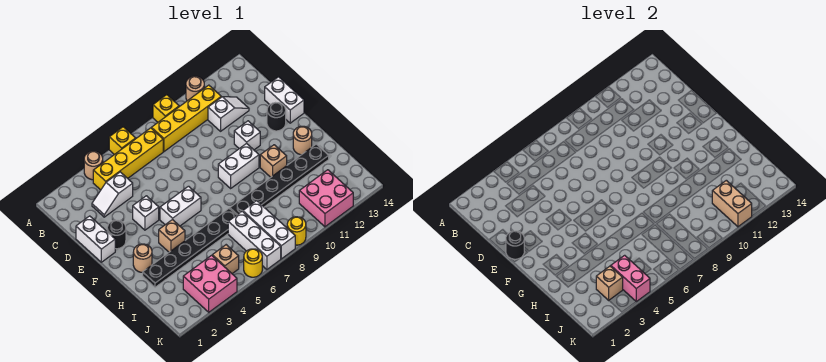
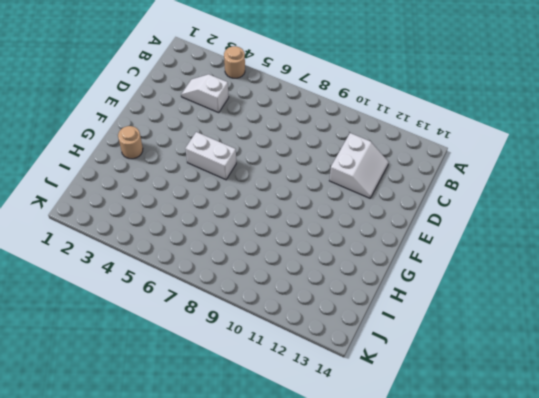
white slope C11:D12 level 1 top 11 -> white slope C11:C12 level 1 top 11
none -> yellow brick A6 level 1
none -> yellow brick A9 level 1
none -> tan round brick A11 level 1
none -> yellow brick B4:B7 level 1

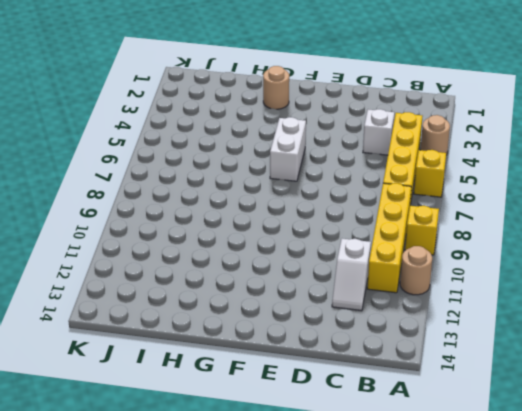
none -> white brick D1:E1 level 1
none -> white brick D14:E14 level 1
none -> black round brick E2 level 1
none -> white brick E4 level 1

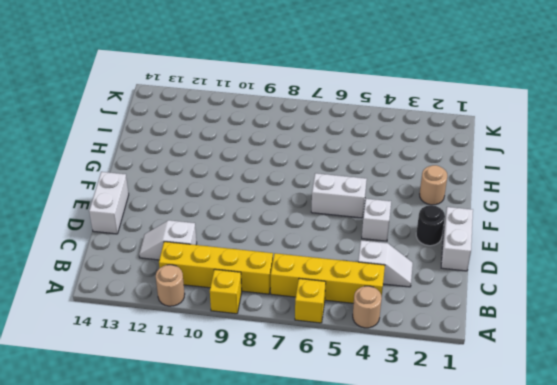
none -> white brick E11 level 1
none -> black round brick E13 level 1
none -> white brick F9:F10 level 1
none -> tan brick G4 level 1

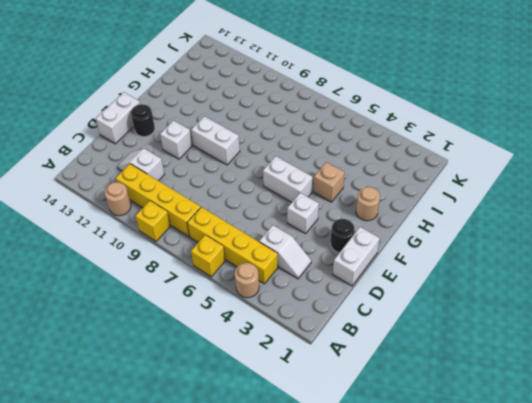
none -> tan brick G11 level 1
none -> tan round brick G13 level 1
none -> black plate H2:H7 level 1
none -> black plate H8:H13 level 1

